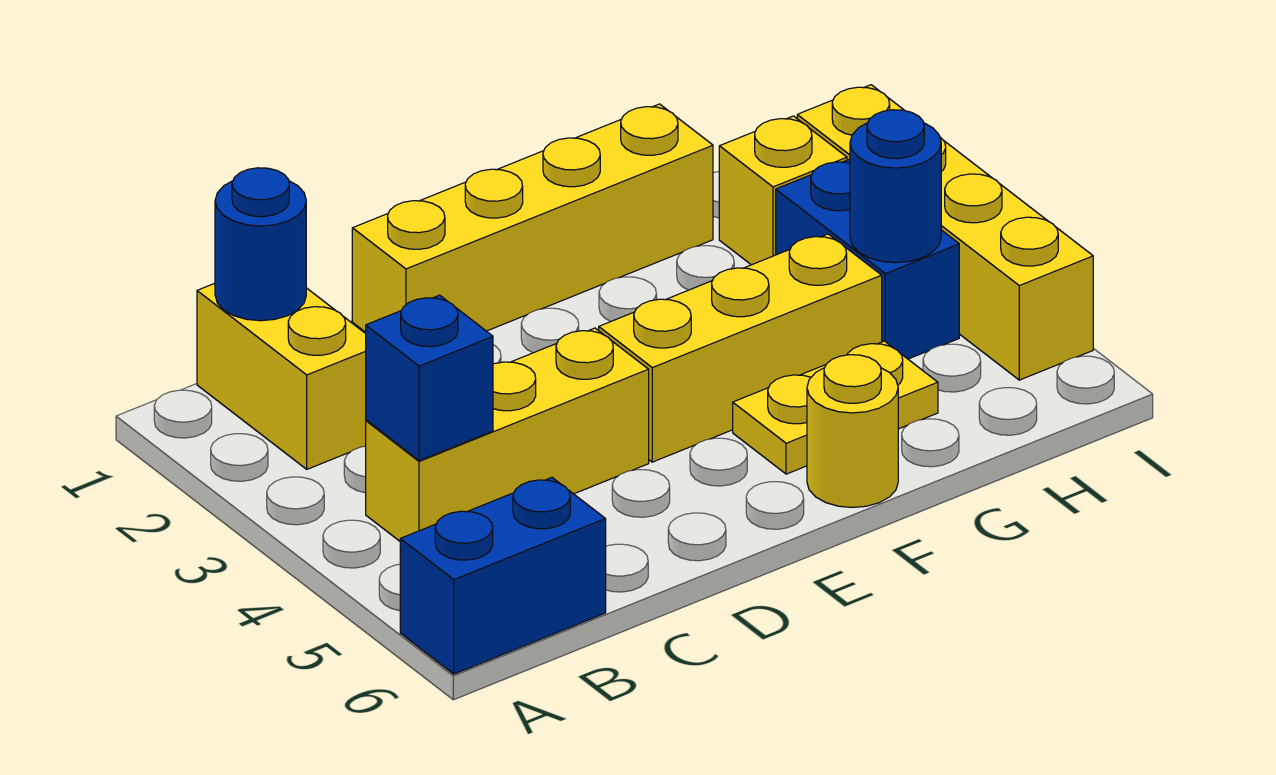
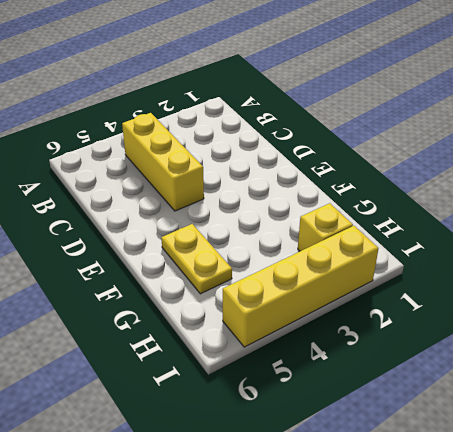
none -> blue brick A6:B6 level 1
none -> yellow brick B1:B2 level 1
none -> yellow brick D1:G1 level 1

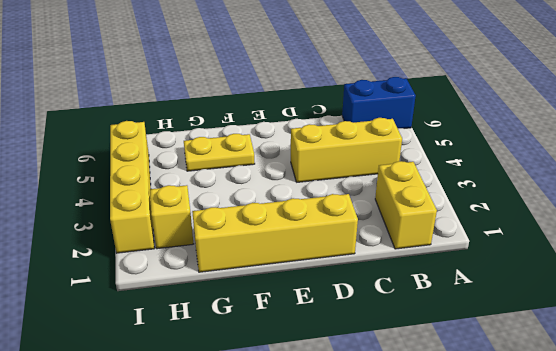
none -> yellow brick E4:G4 level 1
none -> yellow round brick F6 level 1
none -> blue brick H3:H4 level 1

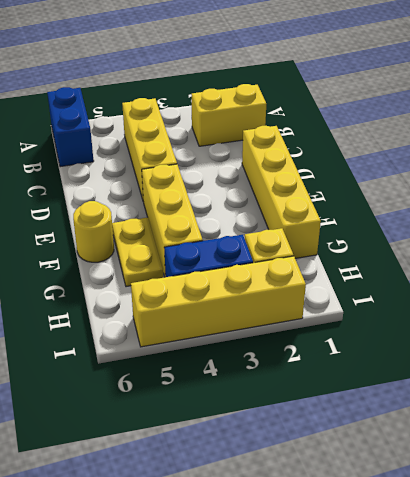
none -> blue round brick B1 level 2
none -> blue brick B4 level 2
none -> blue round brick H4 level 2

